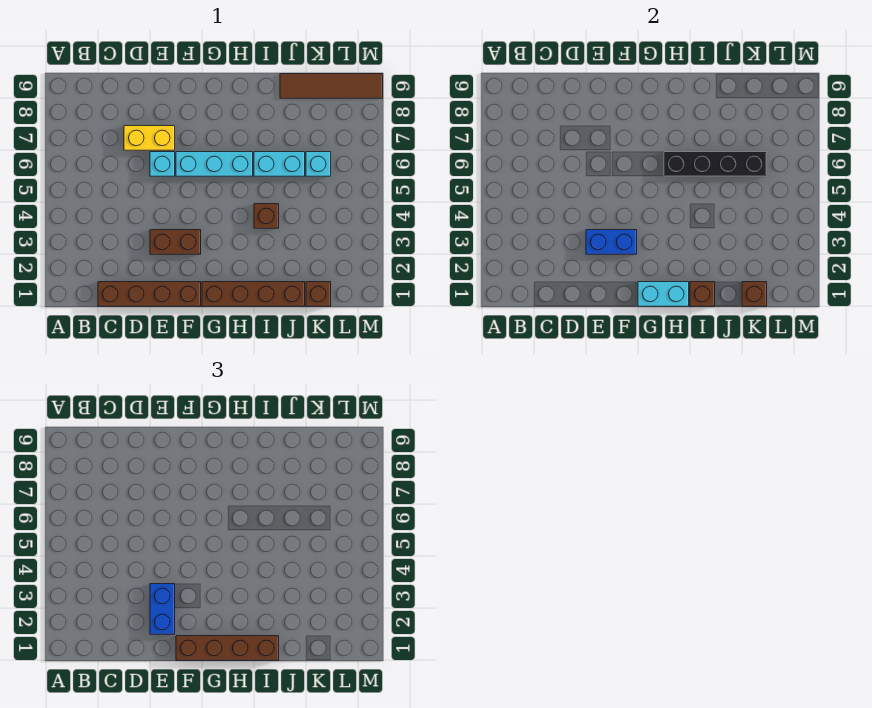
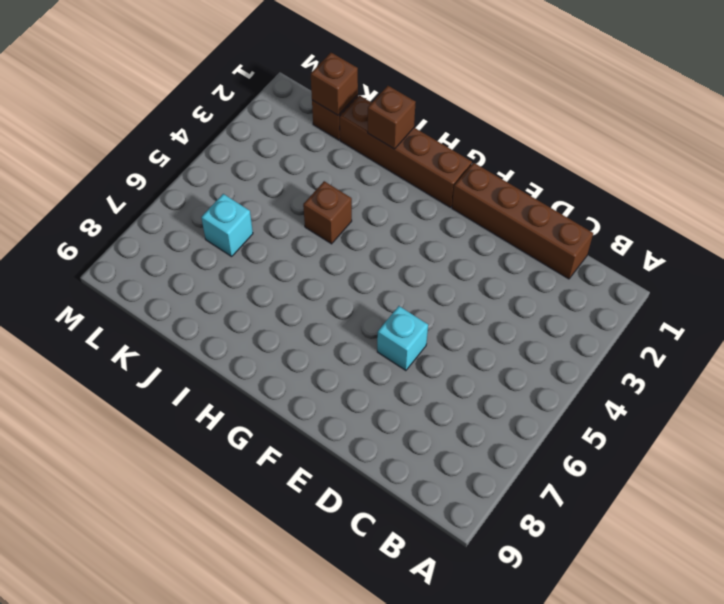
none -> yellow brick D7:E7 level 1
none -> brown brick E3:F3 level 1
none -> cyan brick F6:H6 level 1

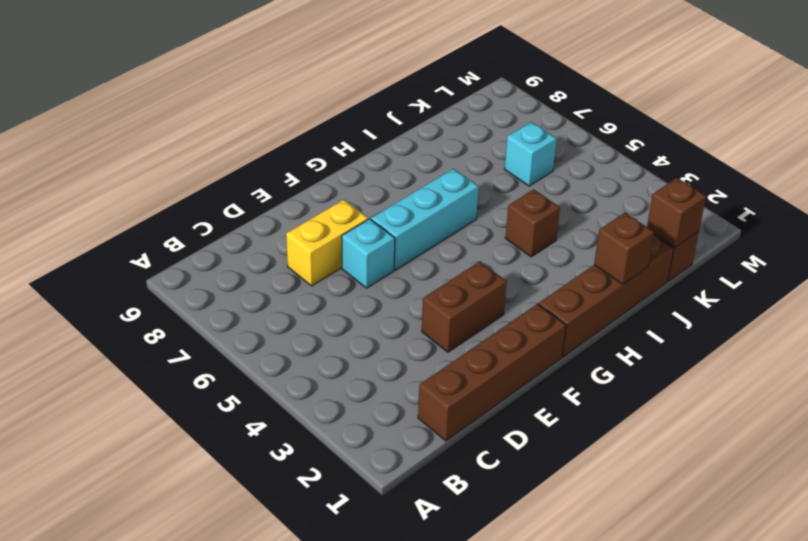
none -> cyan brick I6:J6 level 1
none -> brown tile J9:M9 level 1
none -> blue brick E3:F3 level 2

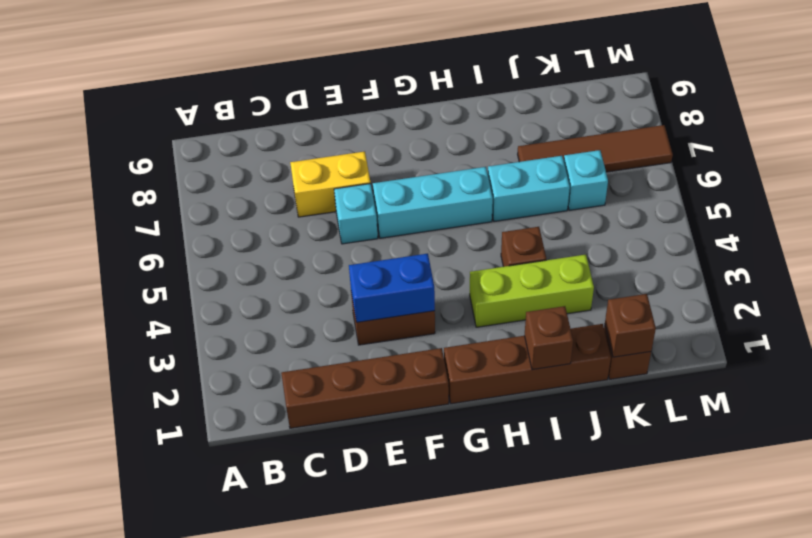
lime brick H3:J3 level 1 -> none
brown tile J7:M7 level 1 -> brown tile J9:M9 level 1
none -> cyan brick G1:H1 level 2
none -> black brick H6:K6 level 2
none -> blue brick E2:E3 level 3

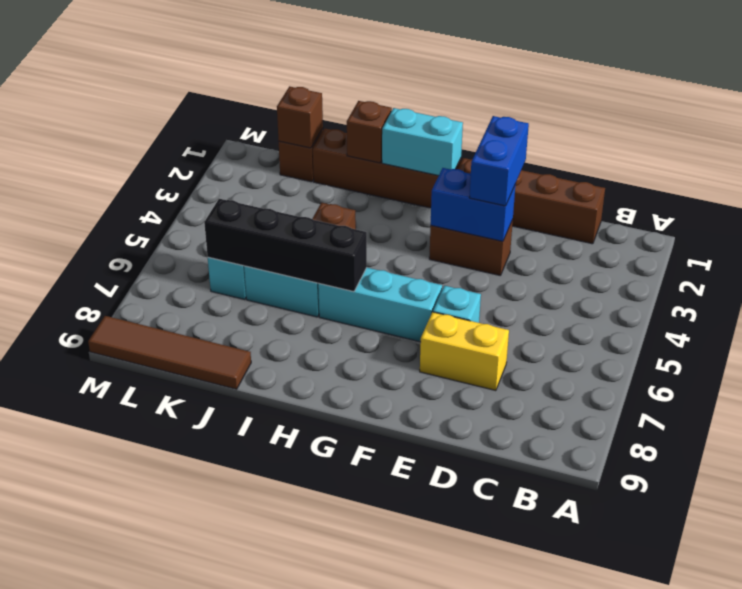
none -> brown brick F1:I1 level 3

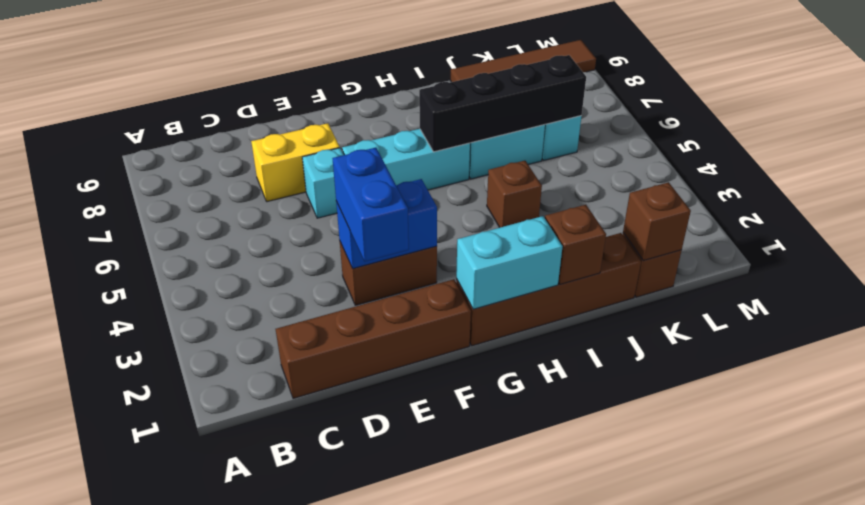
none -> brown brick F1:I1 level 3

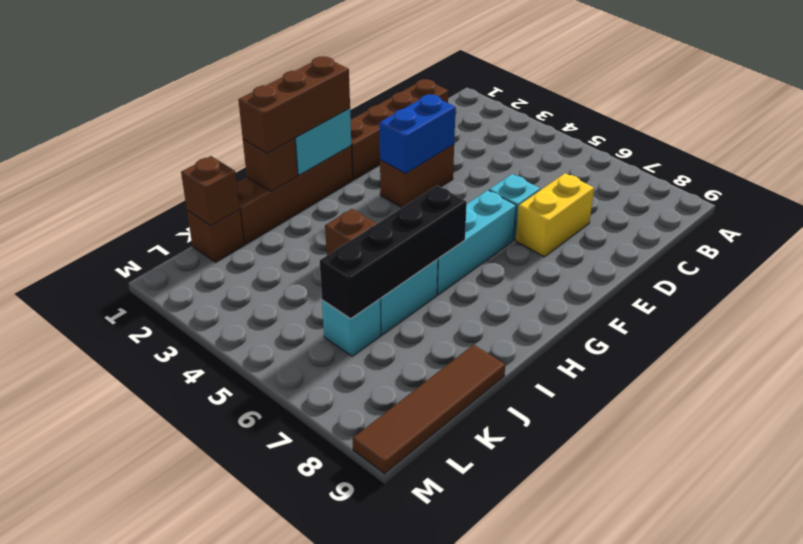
brown brick G1:I1 level 3 -> brown brick F1:I1 level 3
none -> blue brick E2:E3 level 3

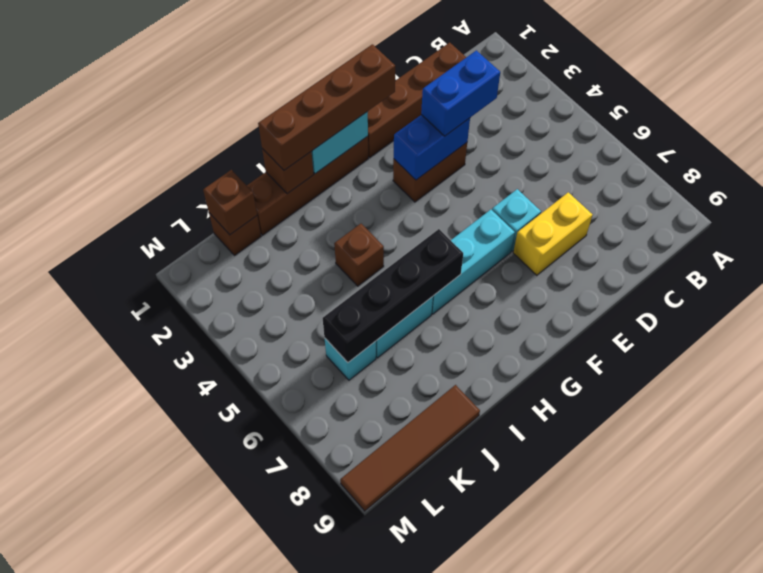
blue brick D3:E3 level 3 -> blue brick E2:E3 level 3

